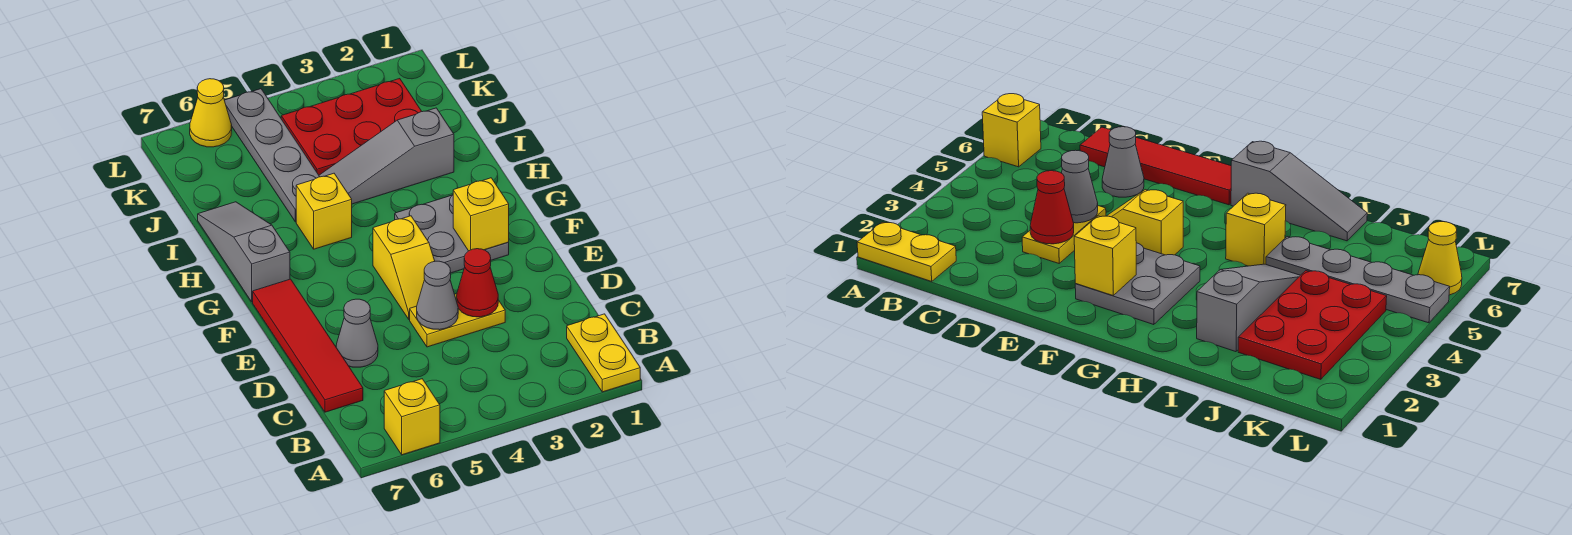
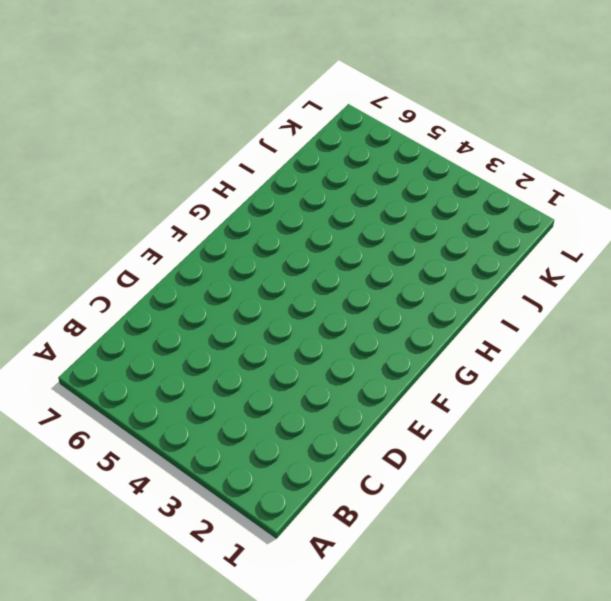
none -> yellow plate A1:B1 level 1
none -> yellow brick A6 level 1
none -> red tile C7:F7 level 1

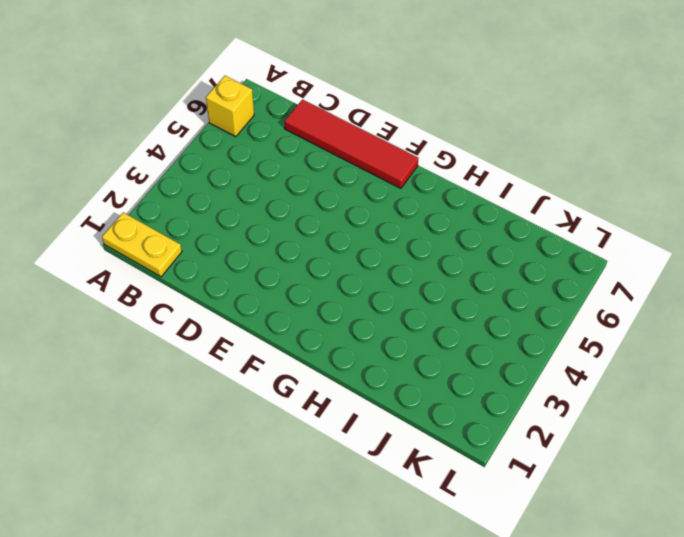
none -> yellow plate D3:D4 level 1
none -> grey cone D6 level 1
none -> yellow slope E4:F4 level 1 top F

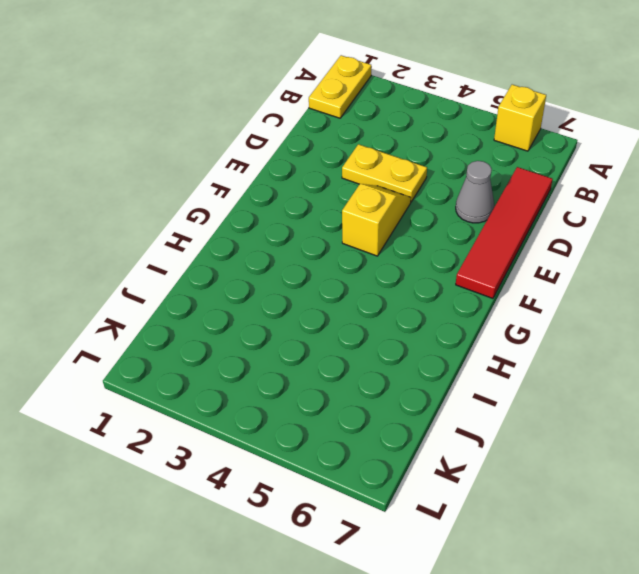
none -> grey plate F2:G3 level 1
none -> grey slope G7:I7 level 1 top G
none -> yellow brick H5 level 1

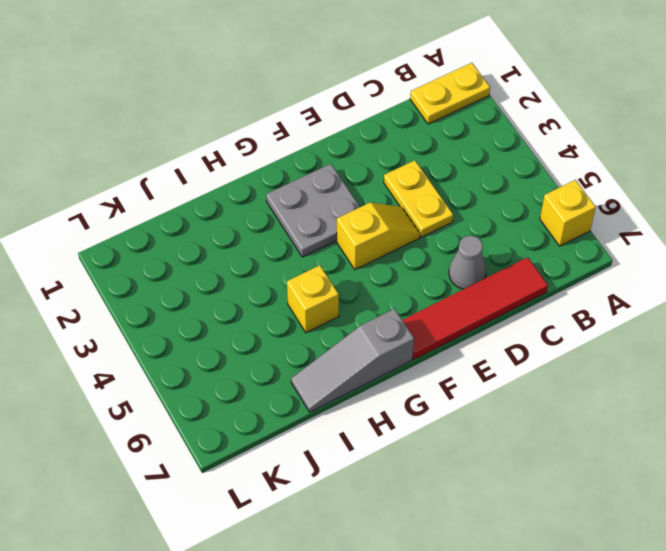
none -> grey slope I2:I4 level 1 top 2
none -> grey plate I5:L5 level 1
none -> red plate J2:K4 level 1

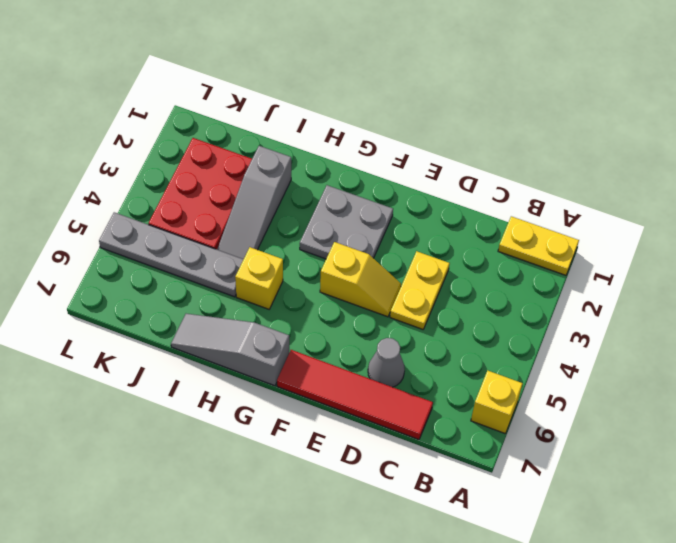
none -> yellow cone L6 level 1
none -> red cone D3 level 2
none -> grey cone D4 level 2

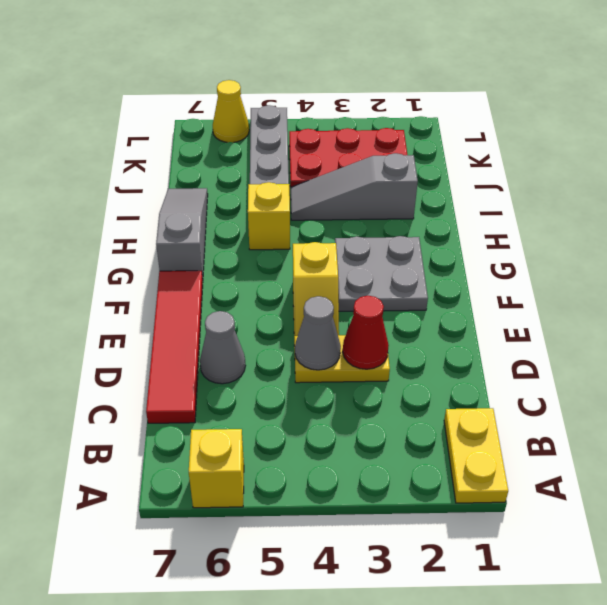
none -> yellow brick F2 level 2

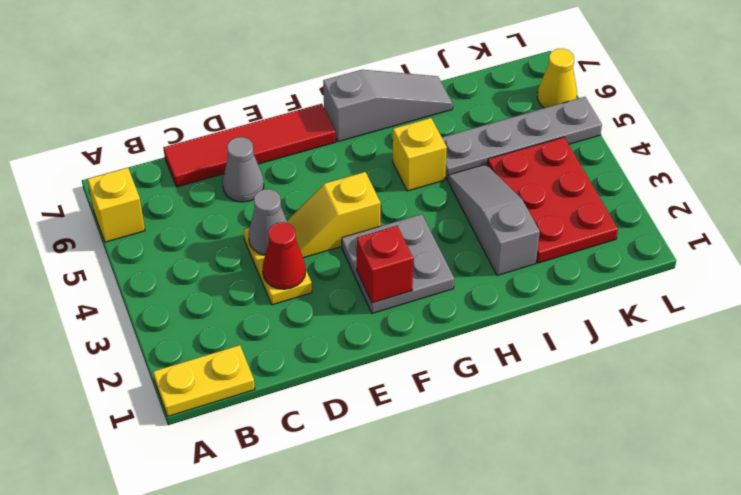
red brick F2 level 2 -> yellow brick F2 level 2

